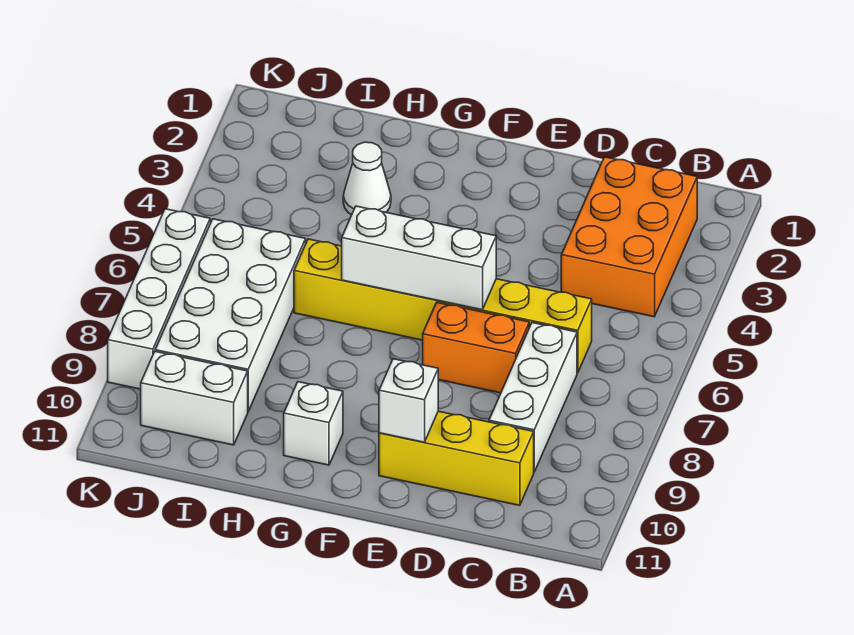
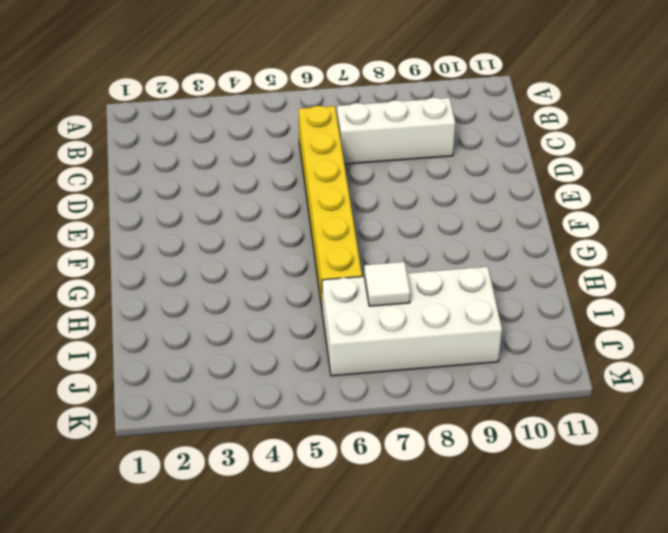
white tile I7 level 2 -> none
none -> orange brick B2:C4 level 1
none -> yellow brick C10:E10 level 1
none -> orange brick D7:E7 level 1

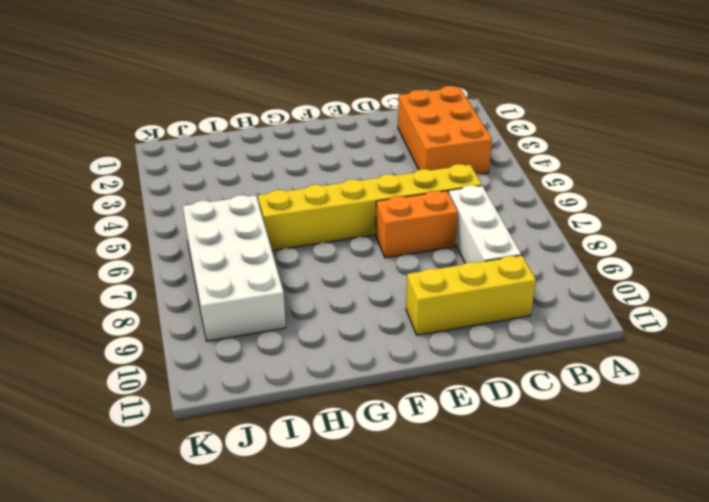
none -> white brick G10 level 1
none -> white cone H3 level 1
none -> white brick I10:J10 level 1

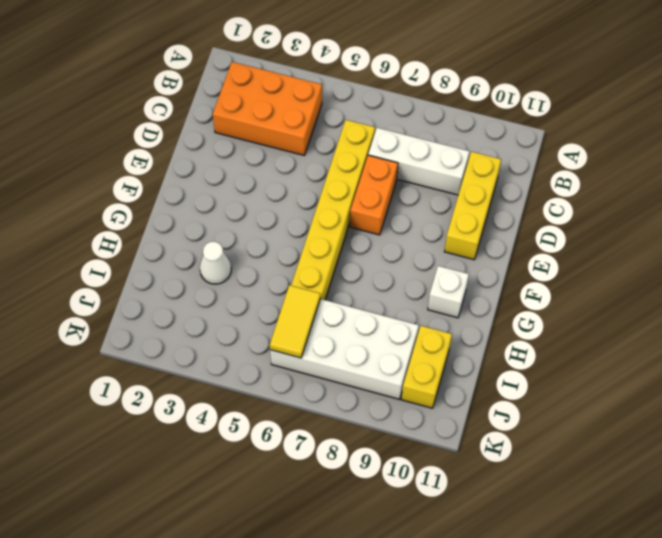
yellow tile I6:J6 level 2 -> none
yellow brick I10:J10 level 1 -> white brick I10:J10 level 1
none -> white brick K6:K9 level 1
none -> white brick E6:G6 level 2
none -> white brick E10 level 2

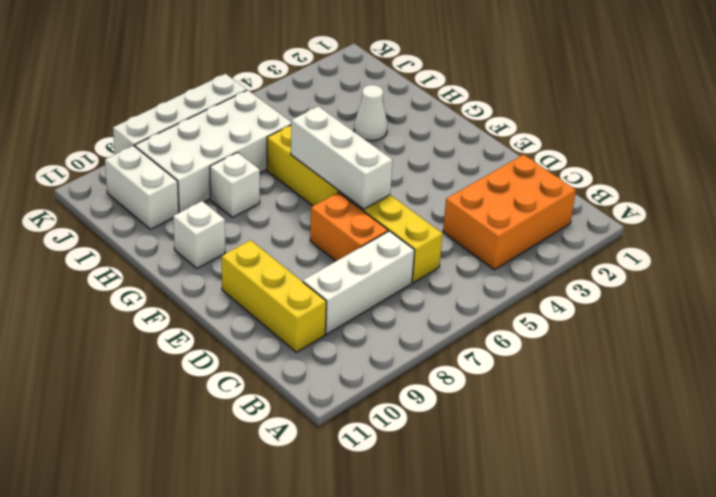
white brick H8 level 1 -> white brick E10 level 2

